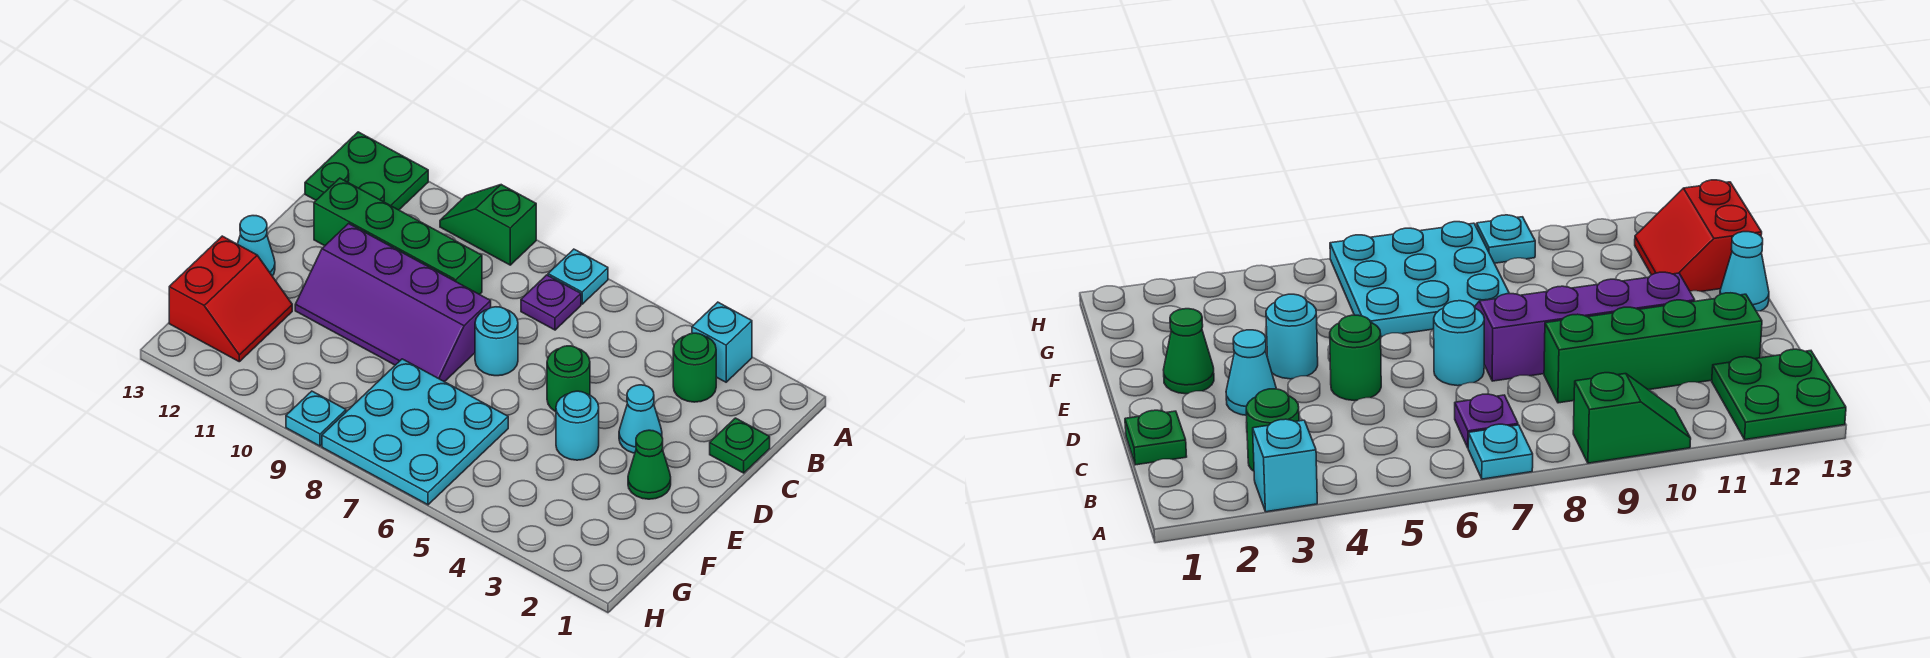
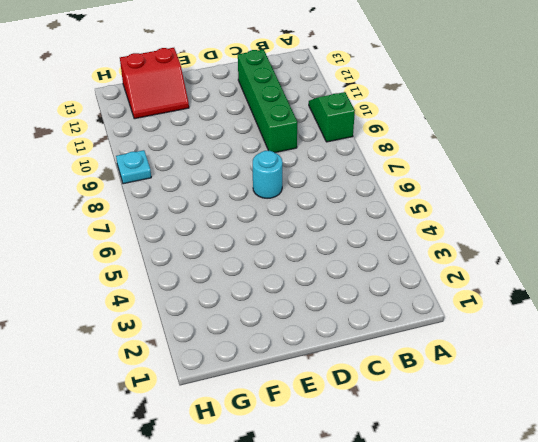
none -> cyan brick A3 level 1
none -> cyan plate A7 level 1
none -> green plate A12:B13 level 1

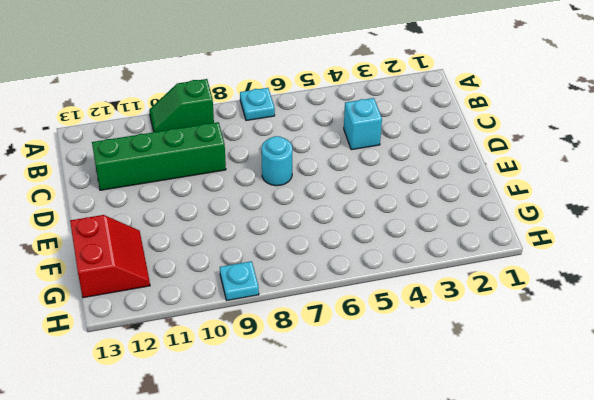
cyan brick C4 level 1 -> cyan brick A3 level 1
none -> green plate A12:B13 level 1
none -> green round brick B3 level 1
none -> purple plate B7 level 1

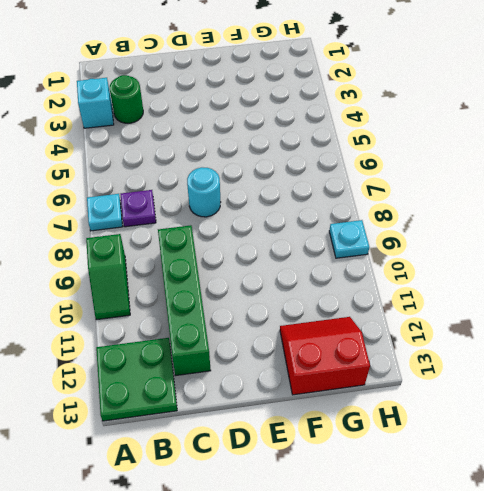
none -> green plate C1 level 1
none -> cyan cone D3 level 1
none -> green round brick D5 level 1

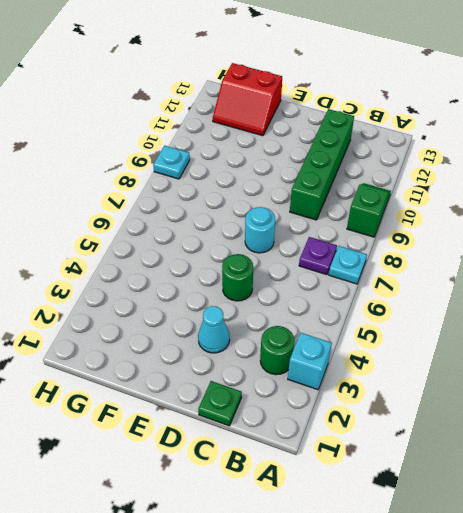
none -> green plate A12:B13 level 1
none -> purple slope D8:E11 level 1 top D
none -> green cone E2 level 1

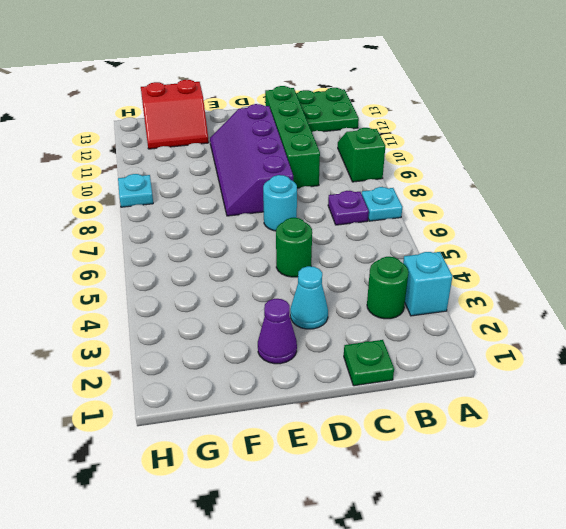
purple cone E2 level 1 -> green cone E2 level 1
none -> cyan round brick E4 level 1
none -> cyan cone E13 level 1
none -> cyan plate F6:H8 level 1

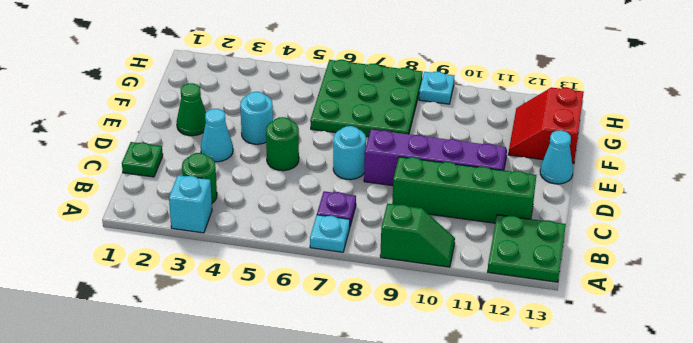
green plate F6:H8 level 1 -> cyan plate F6:H8 level 1

